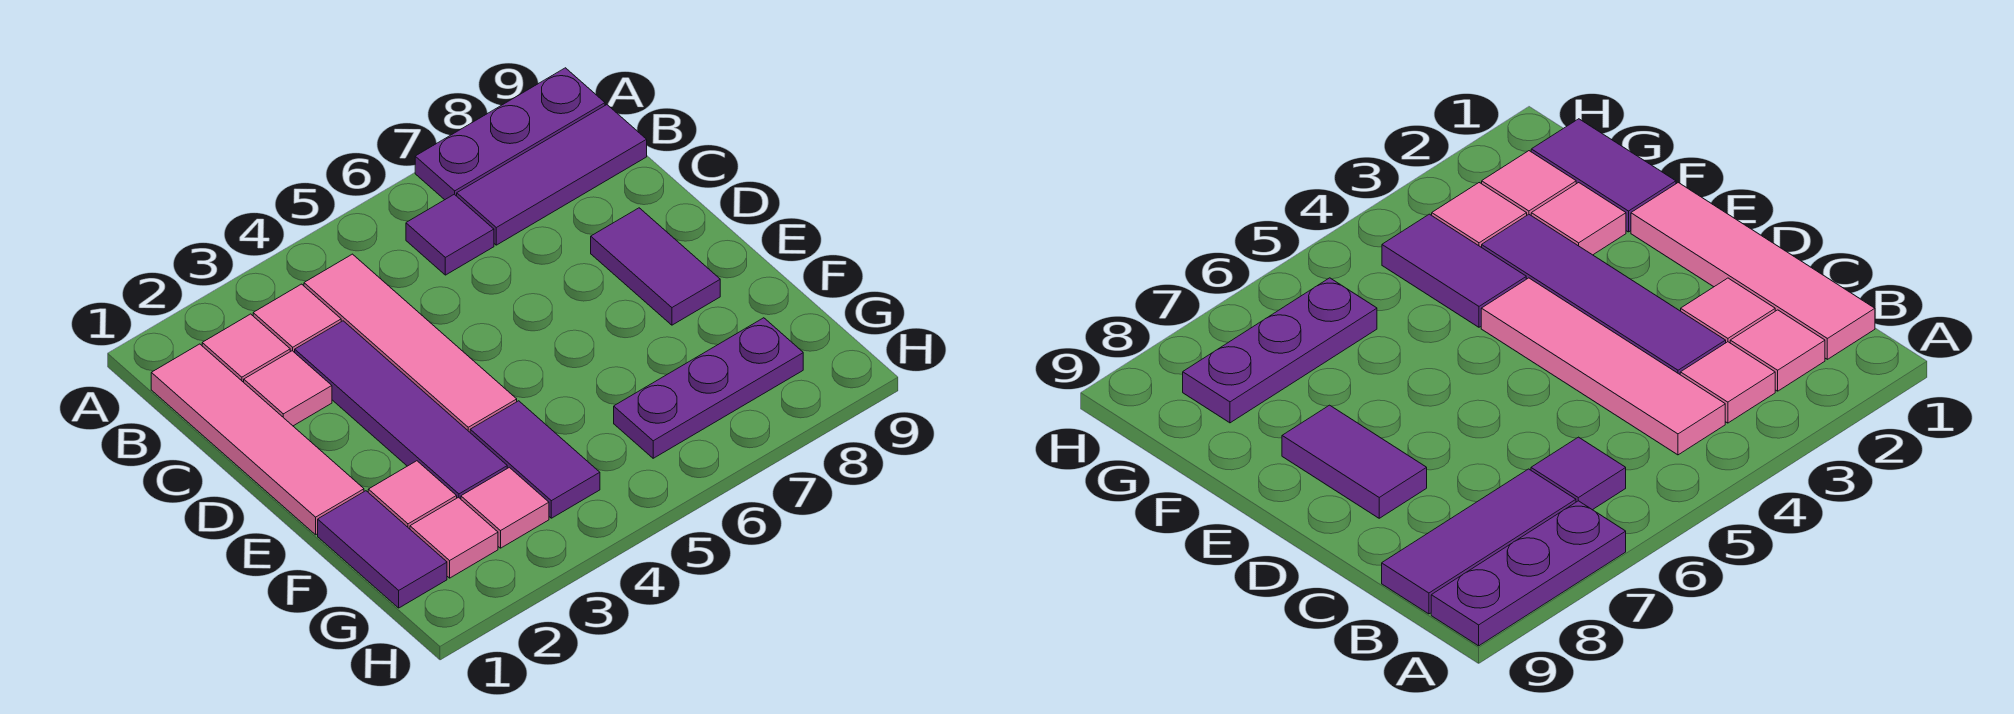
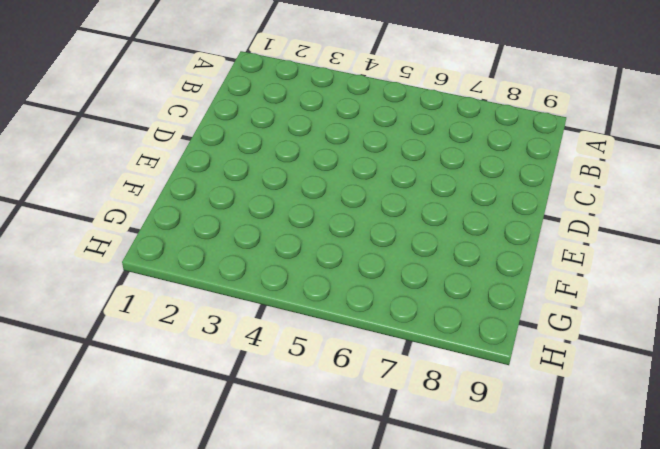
none -> purple plate A7:A9 level 1
none -> pink tile B1:E1 level 1
none -> pink tile B2 level 1

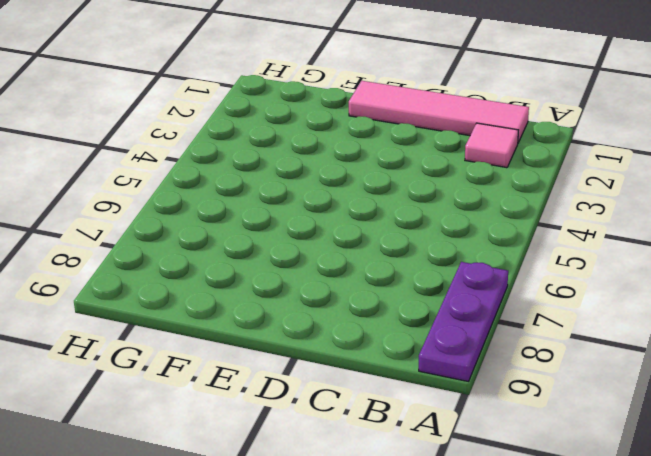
none -> pink tile B3 level 1
none -> pink tile B4:E4 level 1
none -> purple tile B6 level 1

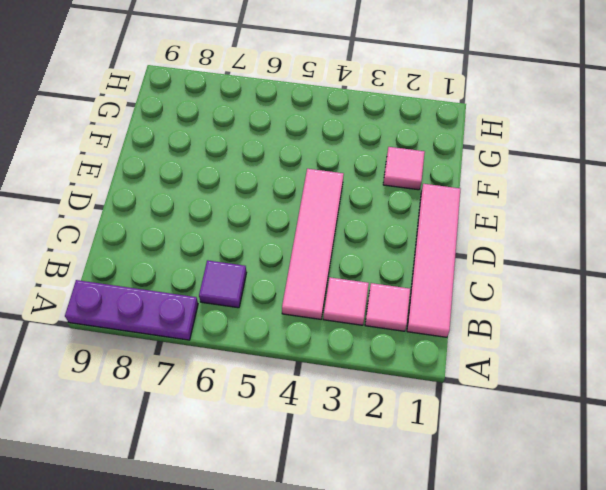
none -> purple tile B7:B9 level 1
none -> pink tile C2 level 1
none -> purple tile C3:F3 level 1

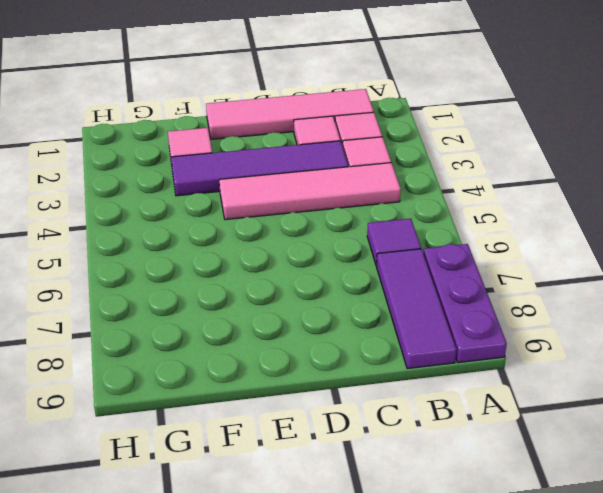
none -> purple tile D8:E8 level 1
none -> purple tile F1:G1 level 1
none -> purple tile F4:G4 level 1

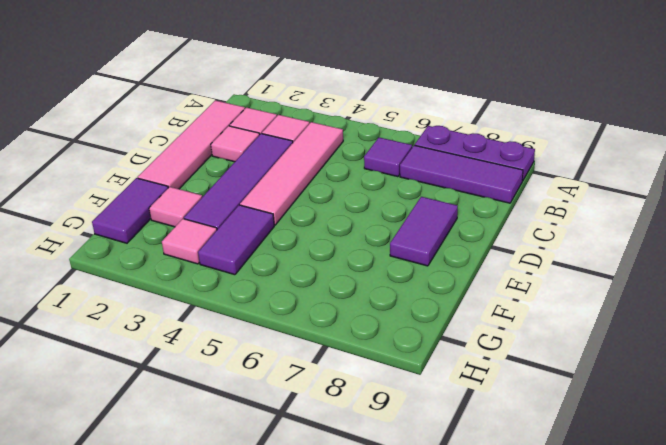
none -> pink tile G2 level 1
none -> purple plate G6:G8 level 1

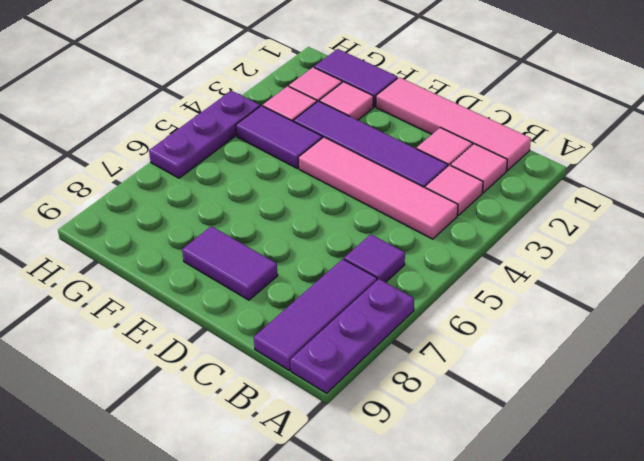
purple plate H4:H6 level 1 -> purple plate G6:G8 level 1

